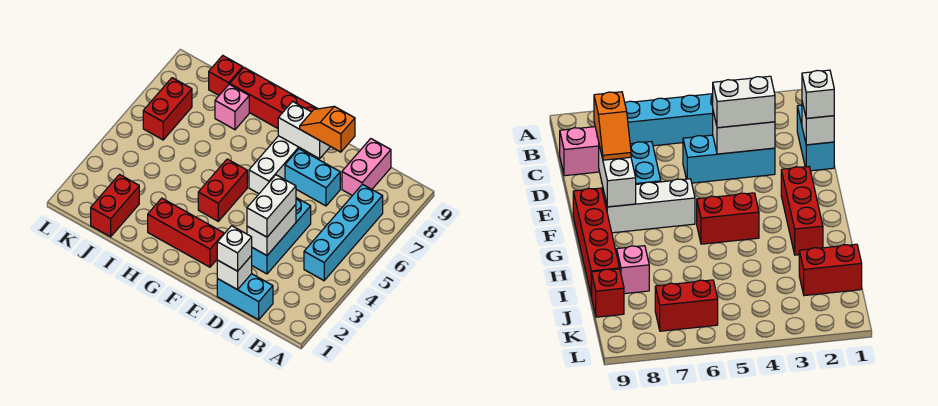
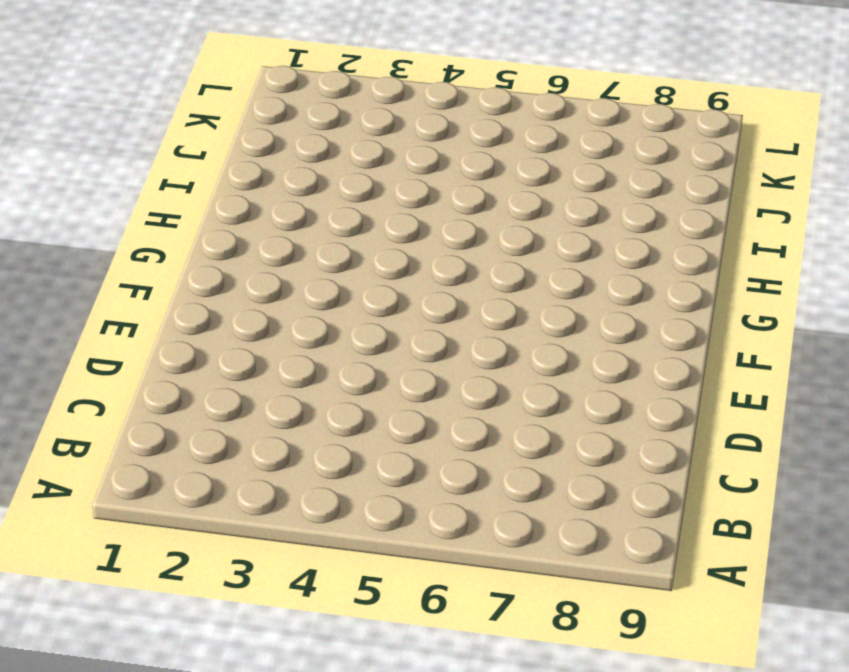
none -> cyan brick B4:B7 level 1
none -> cyan brick C1:D1 level 1
none -> pink brick C8:C9 level 1

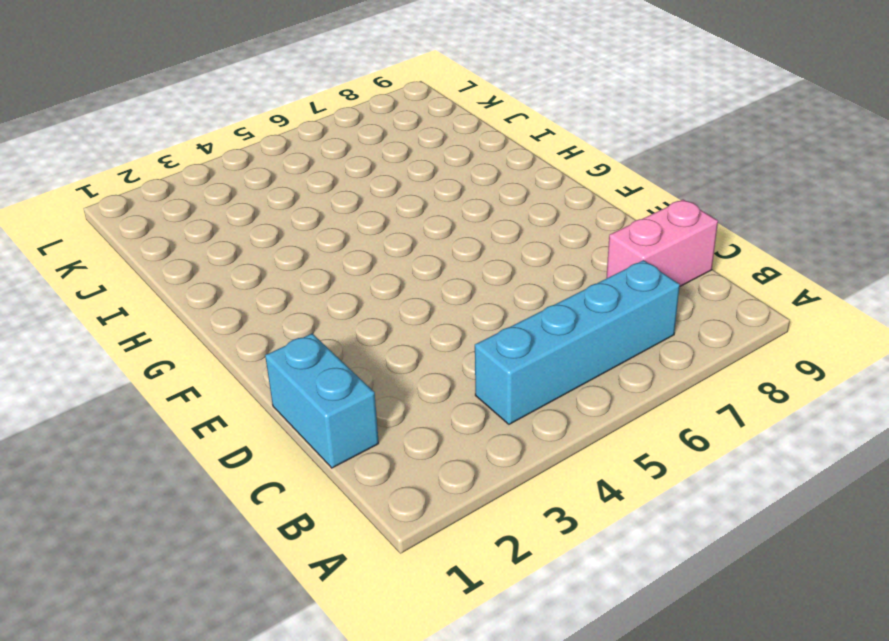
none -> cyan brick D3:D5 level 1
none -> cyan brick D7:E7 level 1
none -> red brick F2:H2 level 1

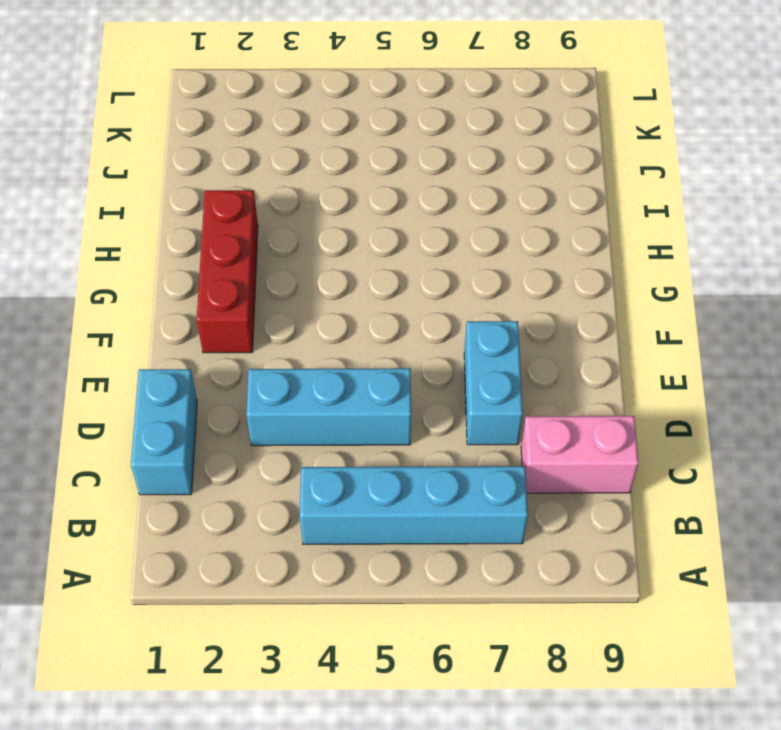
none -> white brick F6:F8 level 1
none -> red brick F9:I9 level 1
none -> red brick G4:G5 level 1

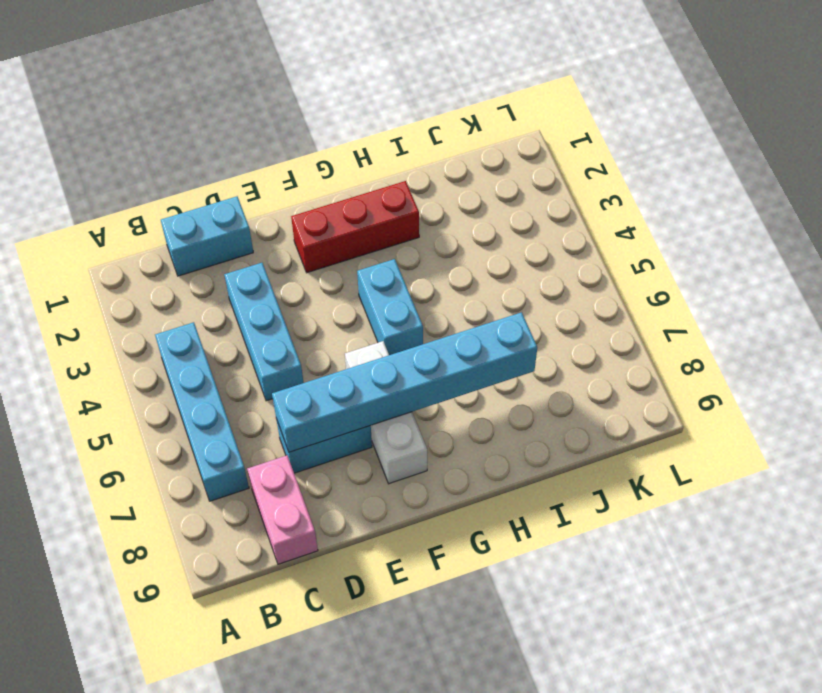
cyan brick D7:I7 level 2 -> none
cyan brick G4:G5 level 1 -> red brick G4:G5 level 1
none -> red brick F9:I9 level 1
none -> pink brick I8 level 1
none -> red brick J1:J2 level 1

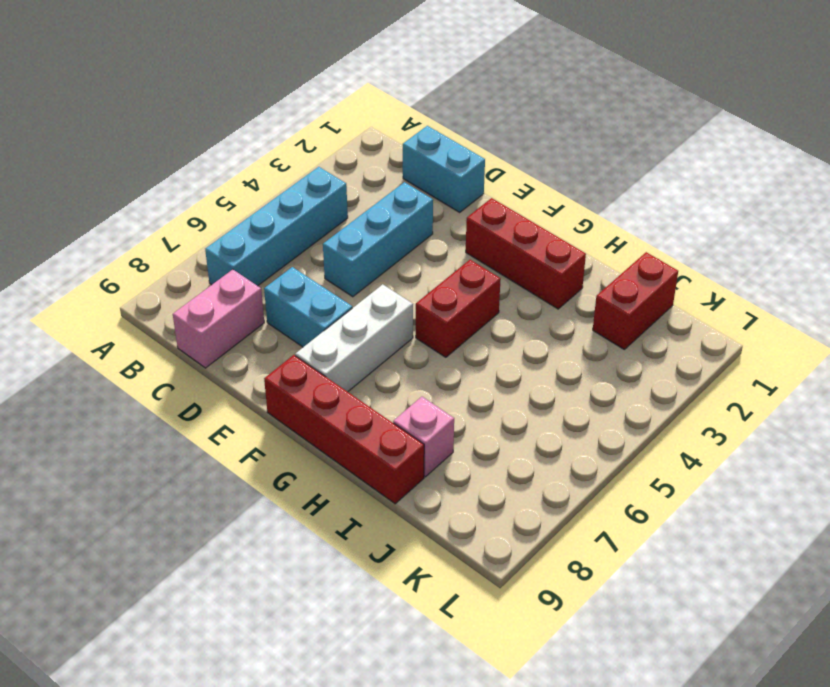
none -> red brick J9 level 1
none -> red brick K6:K7 level 1
none -> white brick D1 level 2

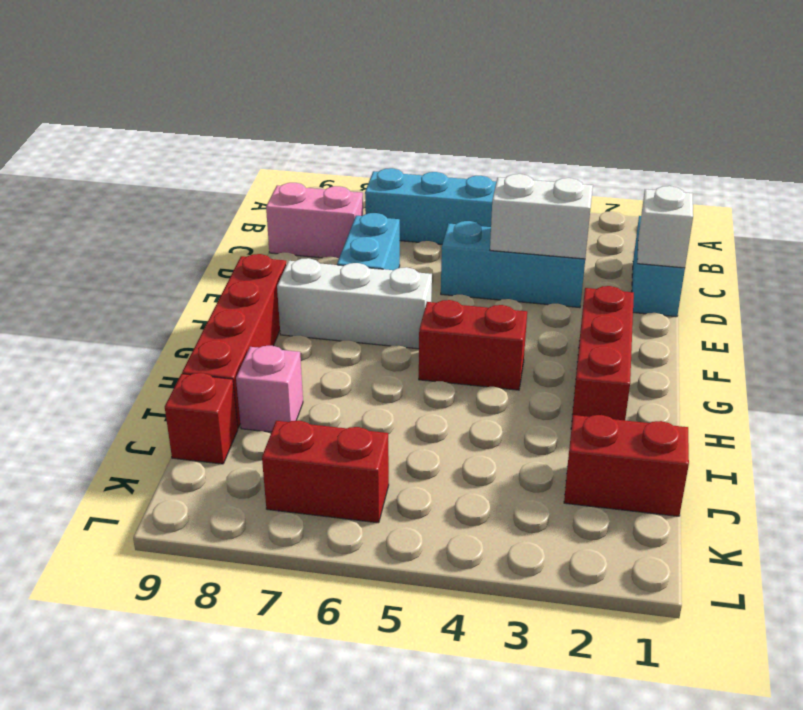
none -> white brick E8:F8 level 2
none -> white brick D1 level 3
none -> white brick D3:D4 level 3

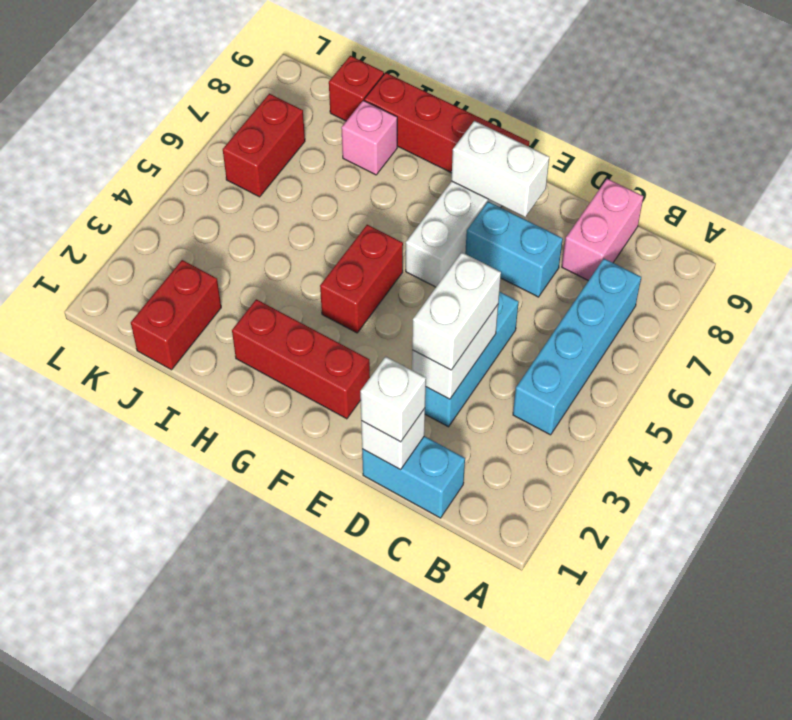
none -> orange slope D8:E8 level 3 top D

